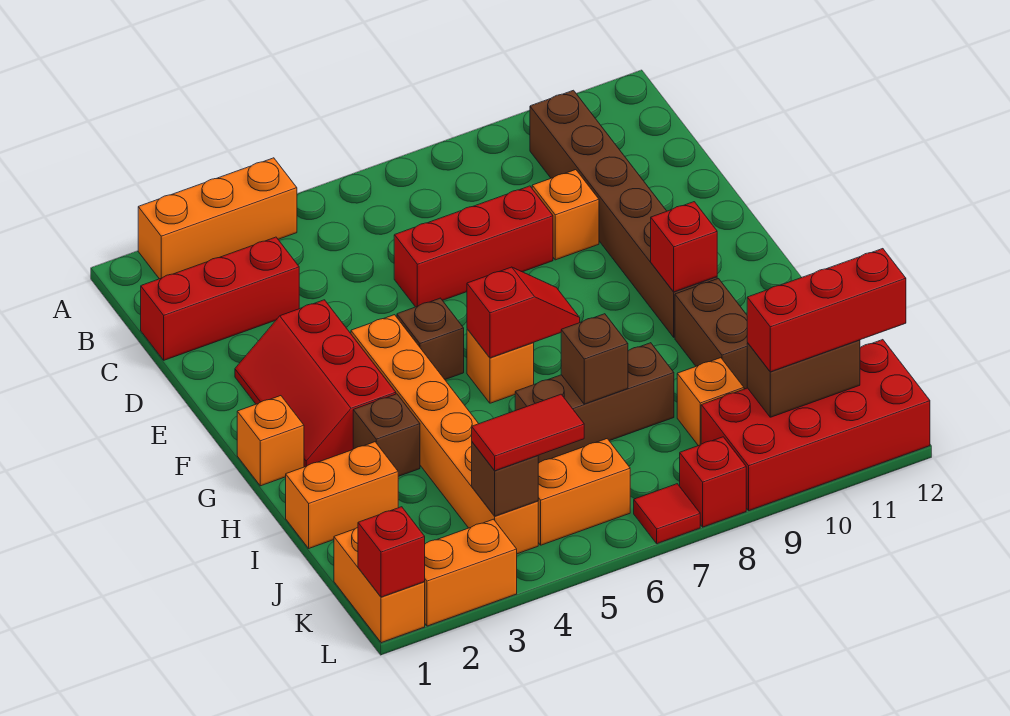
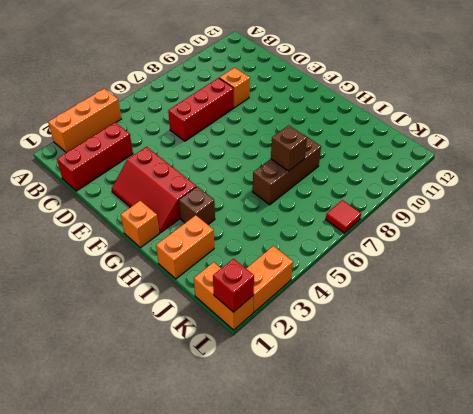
none -> brown brick B10:G10 level 1
none -> orange brick F4:K4 level 1
none -> brown brick F5 level 1

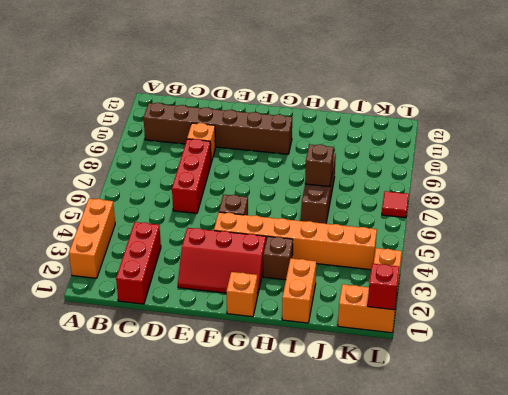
none -> orange brick G6 level 1
none -> brown brick H10:I10 level 1
none -> orange brick J9 level 1

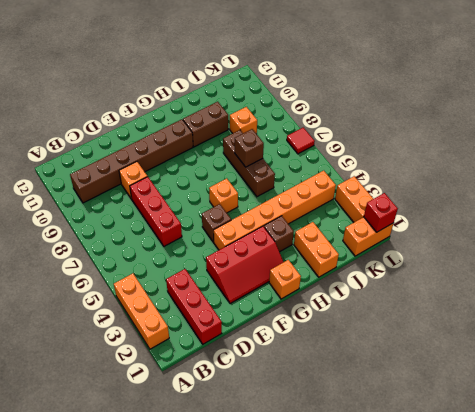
none -> orange brick K5:K6 level 1
none -> red brick K9:L12 level 1
none -> red brick L8 level 1

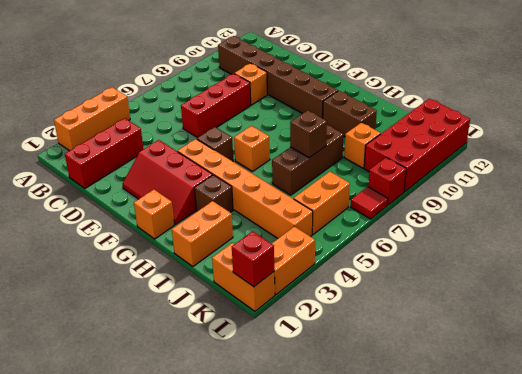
none -> red slope G6:G7 level 2 top 6
none -> red brick G10 level 2
none -> brown brick K4 level 2

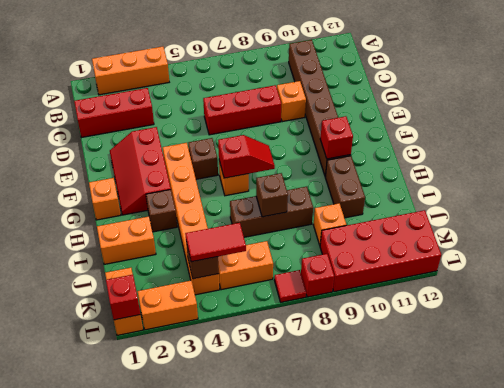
none -> brown brick K10:K11 level 2
none -> red brick K10:K12 level 3

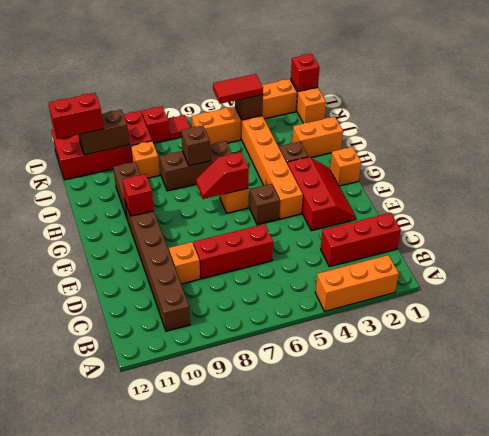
red brick K11:K12 level 3 -> red brick K10:K12 level 3

